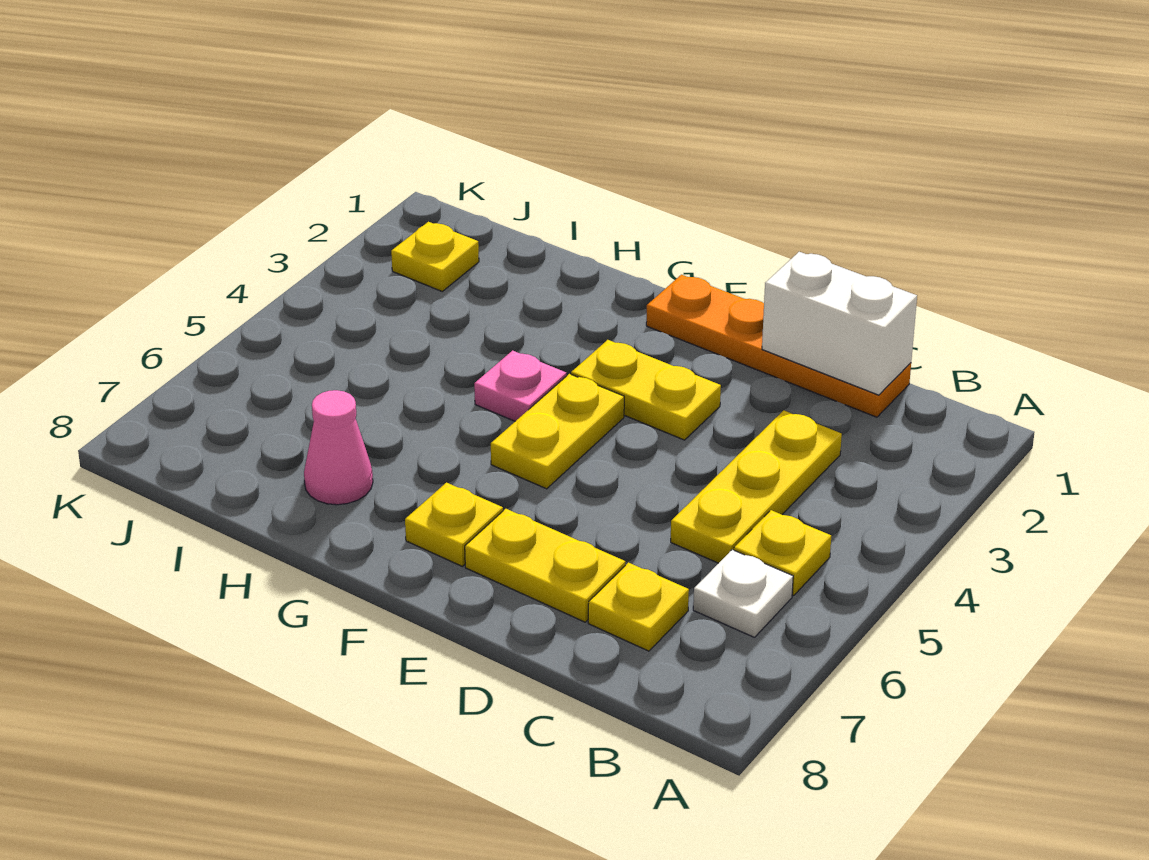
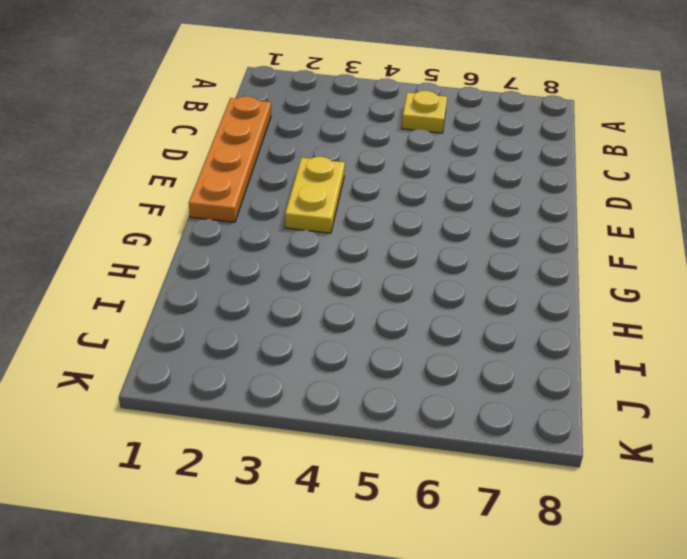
none -> white plate B6 level 1
none -> yellow plate C3:C5 level 1
none -> yellow plate C7 level 1

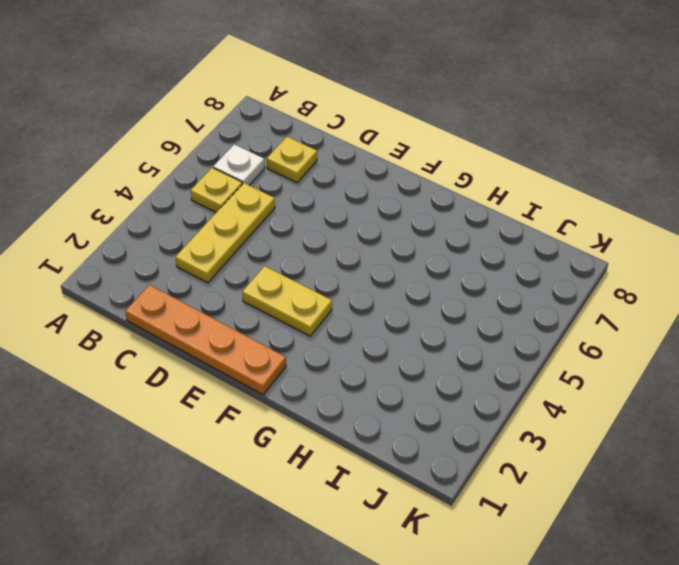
none -> yellow plate D7:E7 level 1
none -> yellow plate F4:F5 level 1
none -> yellow plate F7 level 1

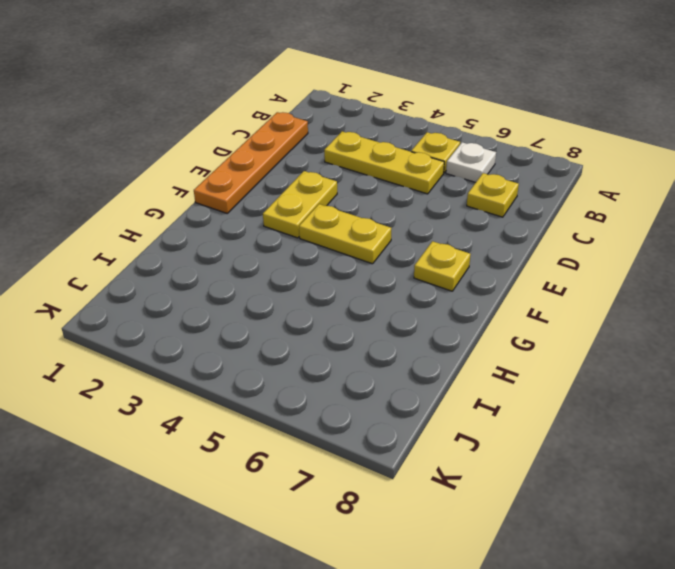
none -> yellow plate D7:E7 level 1
none -> pink plate G4 level 1
none -> pink cone H7 level 1

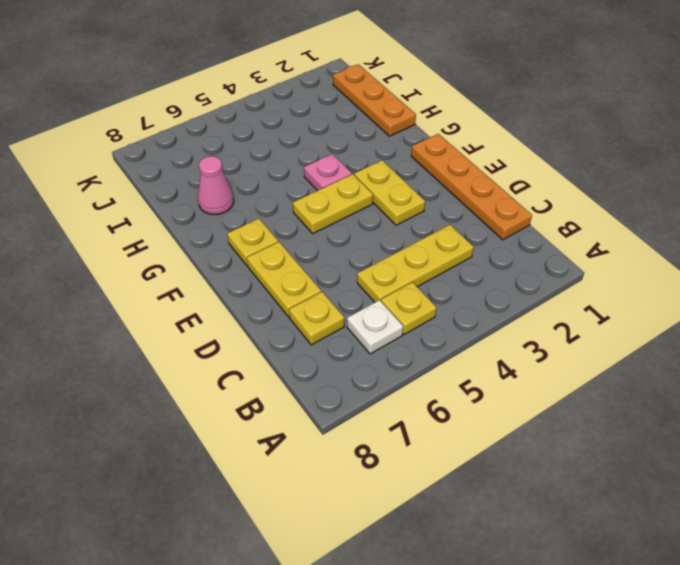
orange plate H1:J1 level 1 -> none
none -> yellow plate J2 level 1
none -> white brick C1:D1 level 2

